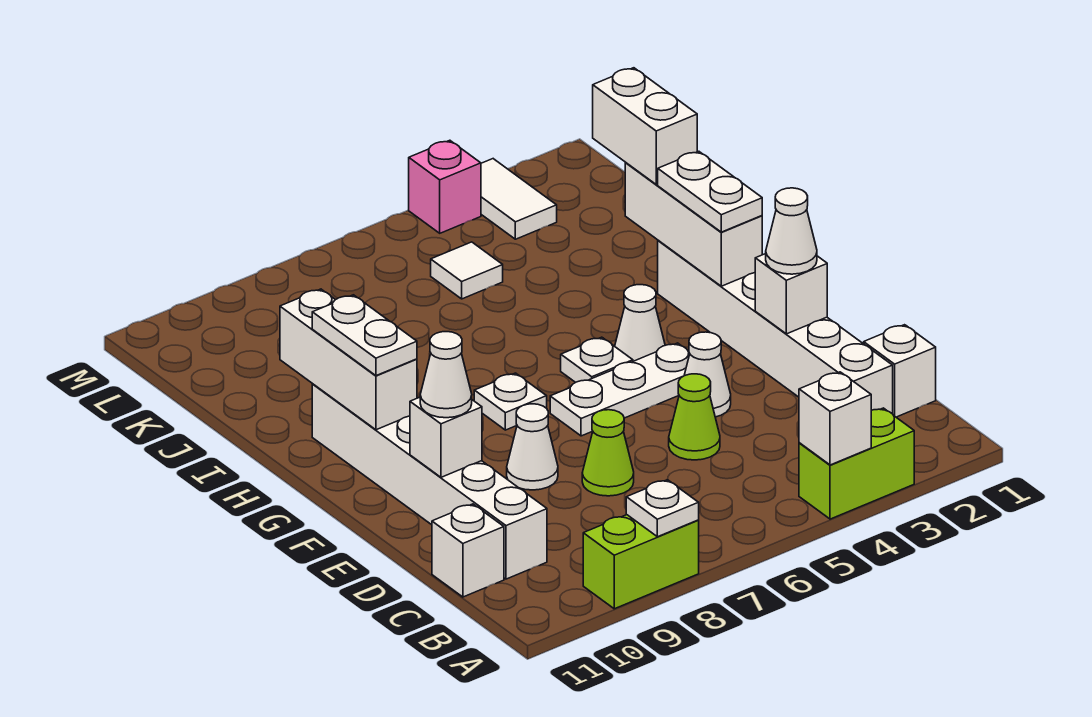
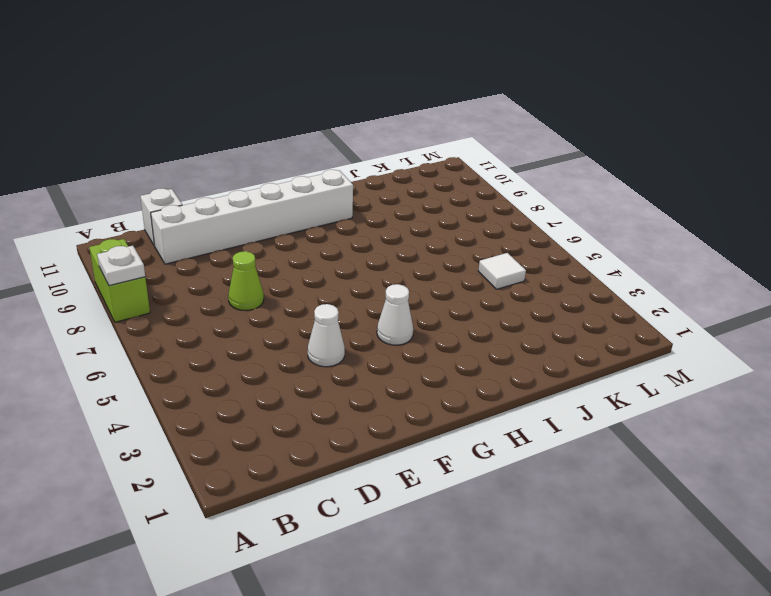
none -> lime brick A3:A4 level 1
none -> white brick C1 level 1
none -> white brick C2:H2 level 1

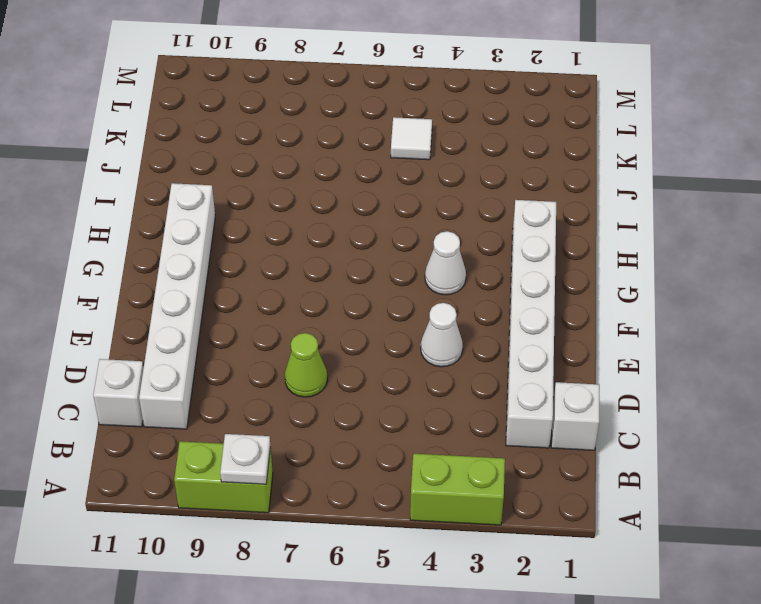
none -> lime cone D5 level 1
none -> white cone E8 level 1
none -> white plate F4:F6 level 1

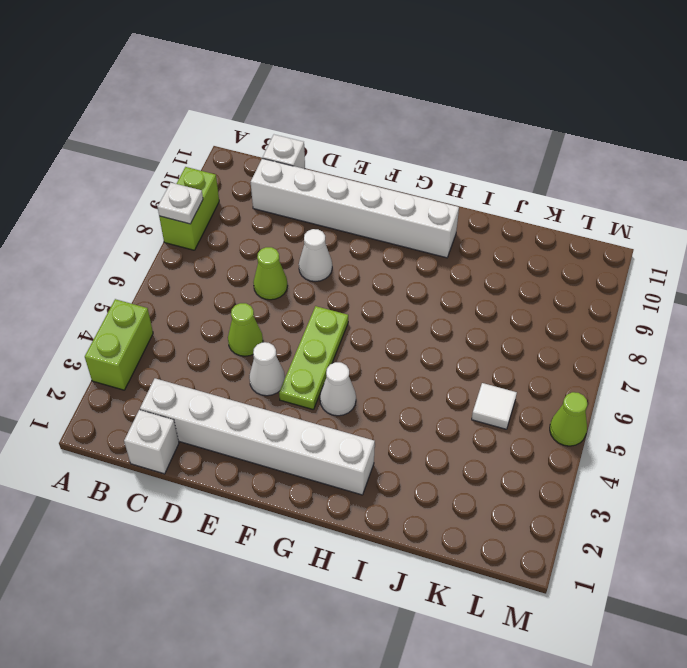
lime plate F4:F6 level 1 -> white plate F4:F6 level 1
lime cone M5 level 1 -> none
none -> white plate G5 level 1
none -> white plate G7 level 1
none -> white tile L3:M3 level 1

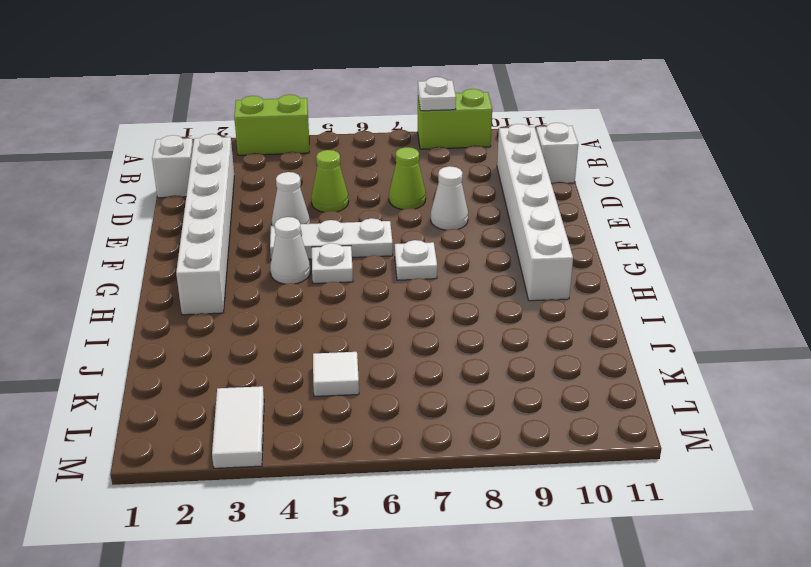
none -> pink brick M4 level 1
none -> white brick A4 level 2
none -> white brick E2 level 2

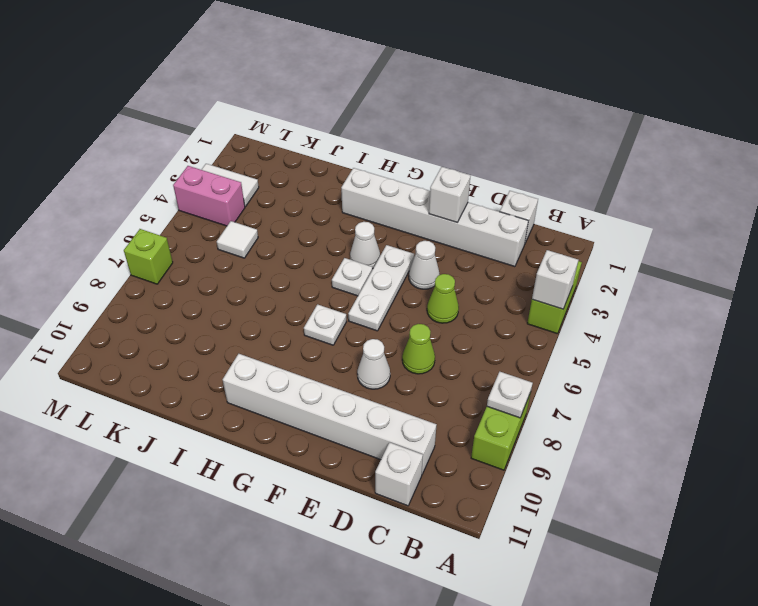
pink brick L4:M4 level 1 -> pink brick M4 level 1
lime brick M7 level 1 -> none
none -> white brick E10 level 2
none -> white brick G2:I2 level 2
none -> white brick G10:I10 level 2

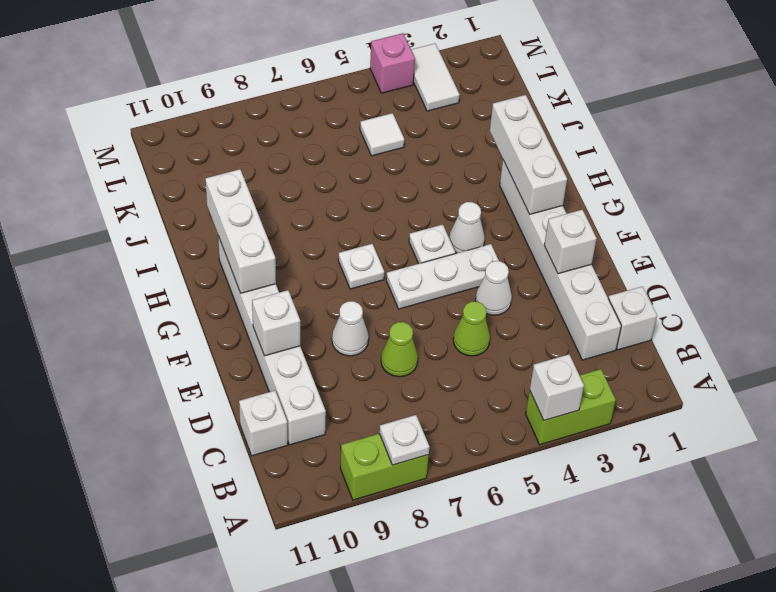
none -> white cone E2 level 3
none -> white cone E10 level 3
none -> white plate G2:H2 level 3

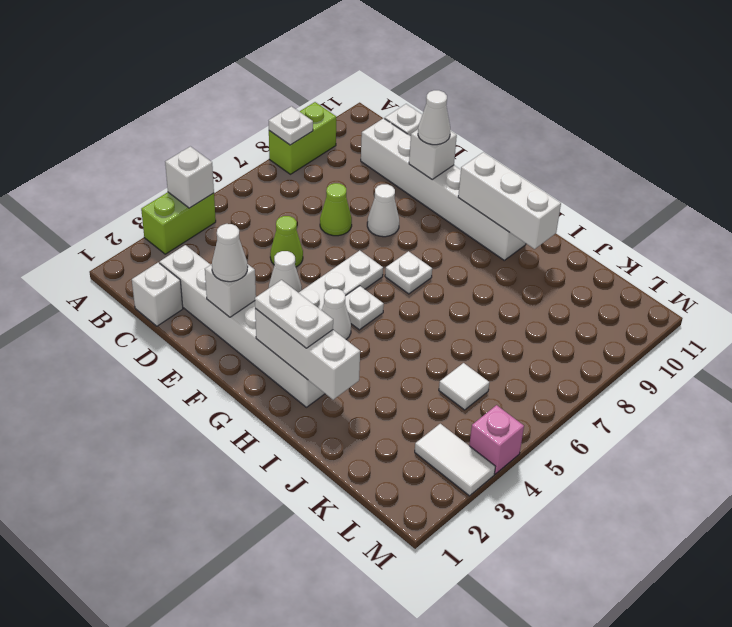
none -> white plate G10:H10 level 3
none -> white brick I2:J2 level 3

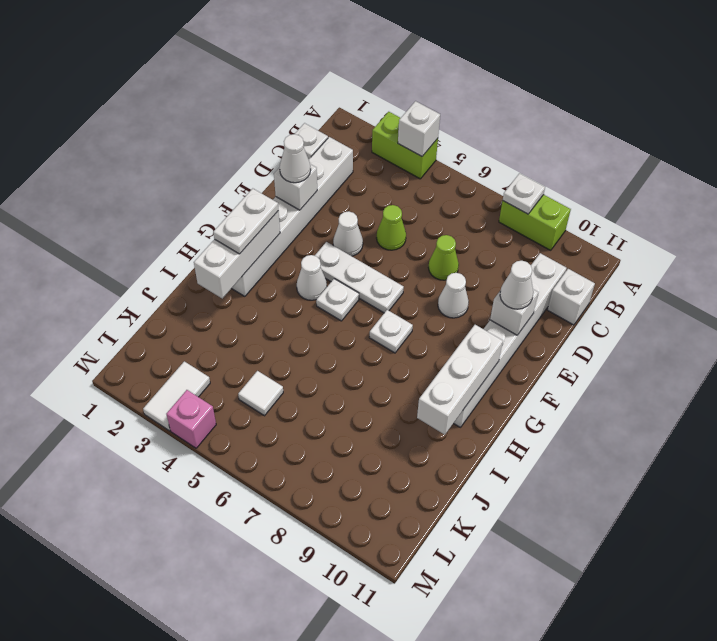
none -> white plate G10:H10 level 3
none -> white brick I2:J2 level 3

